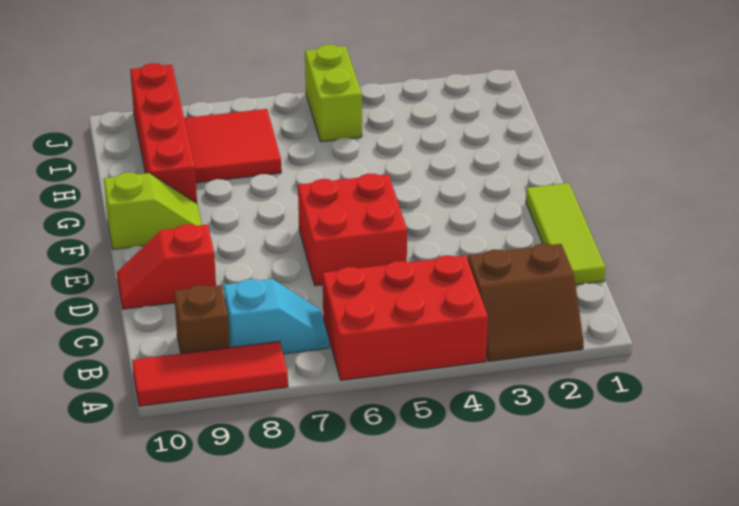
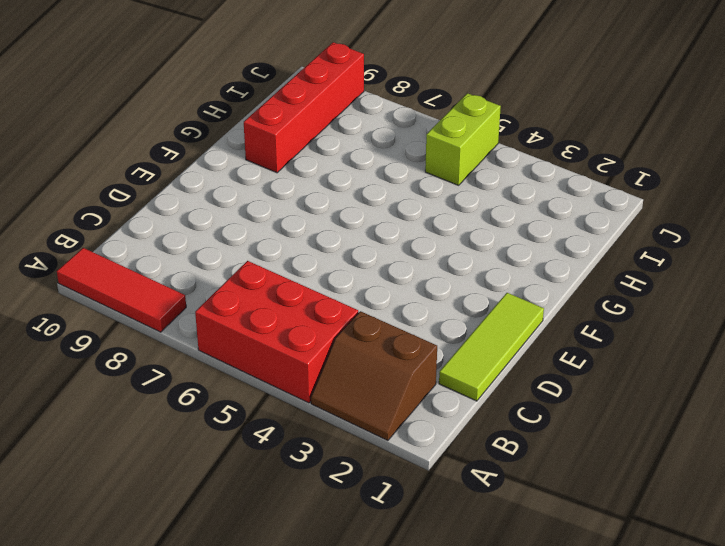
none -> cyan slope B7:B8 level 1 top 8
none -> brown brick B9 level 1
none -> red brick D5:E6 level 1

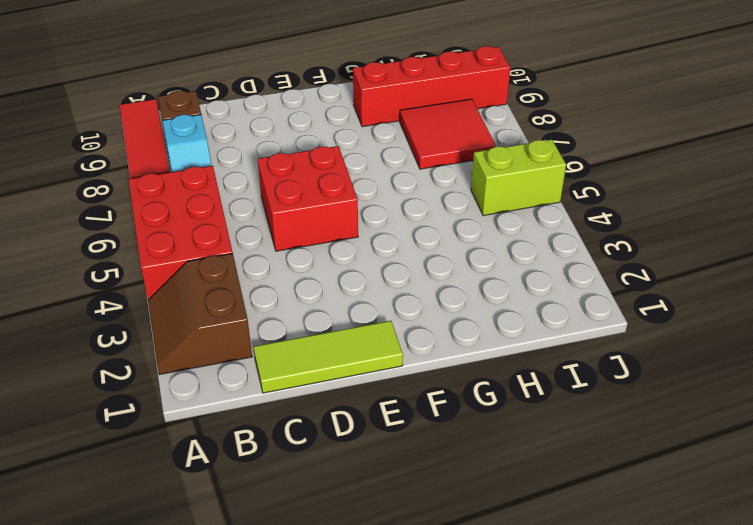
none -> red slope D9:D10 level 1 top 9
none -> lime slope F9:F10 level 1 top 10

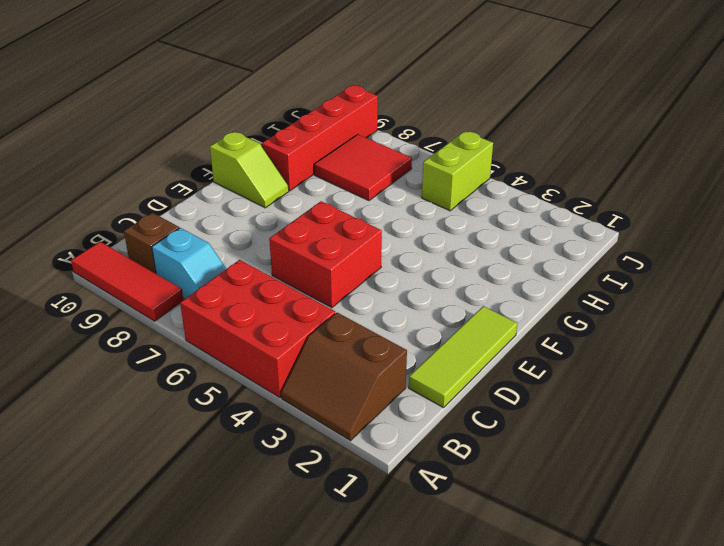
none -> red slope D9:D10 level 1 top 9

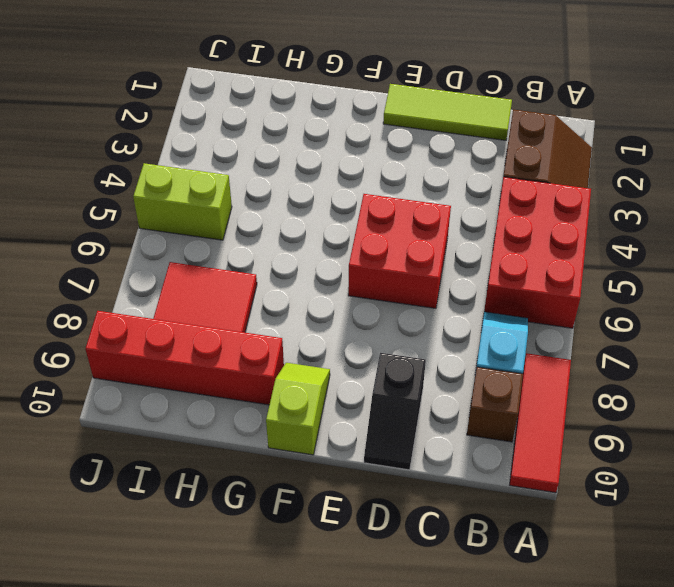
black slope D9:D10 level 1 top 9 -> red slope D9:D10 level 1 top 9

